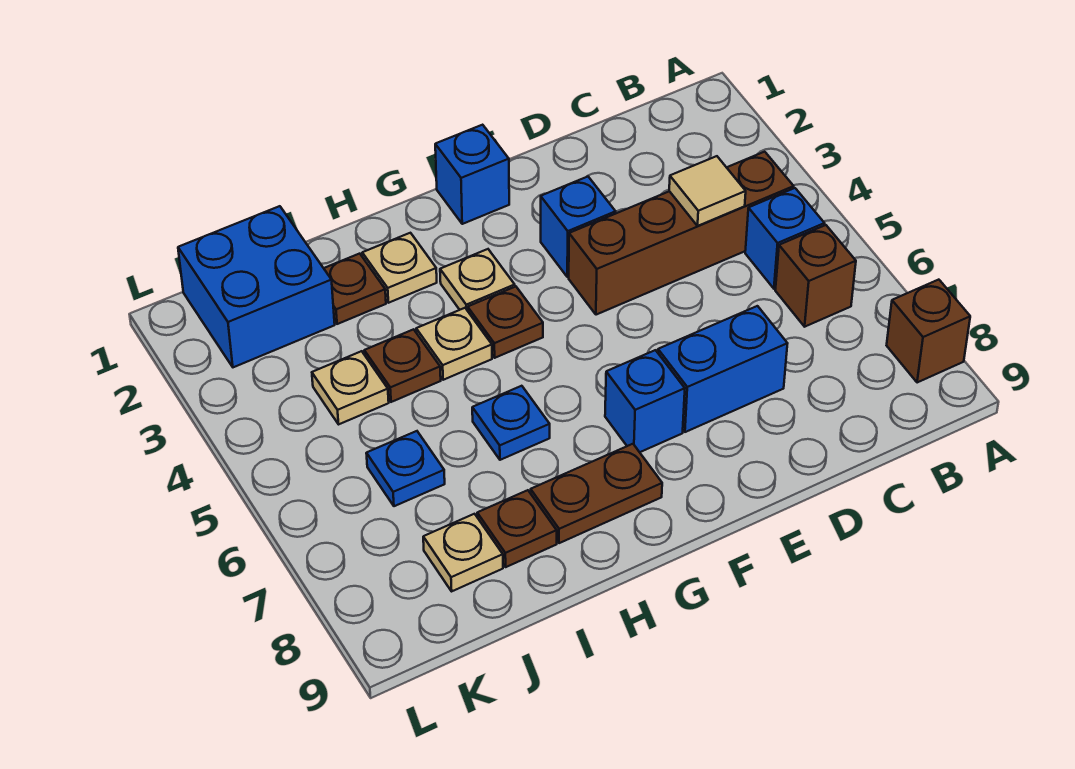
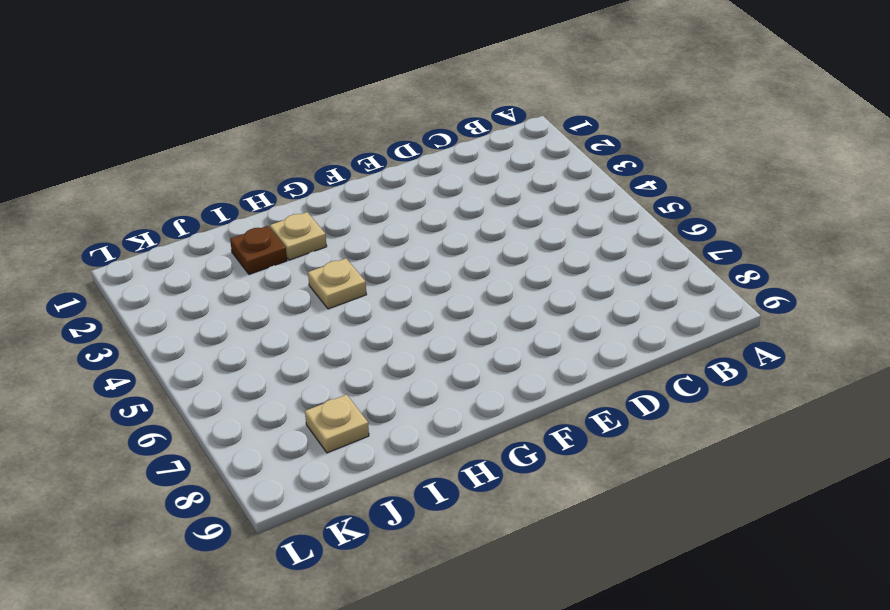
none -> brown brick A8 level 1
none -> brown brick B4:E4 level 1
none -> blue brick B5 level 1

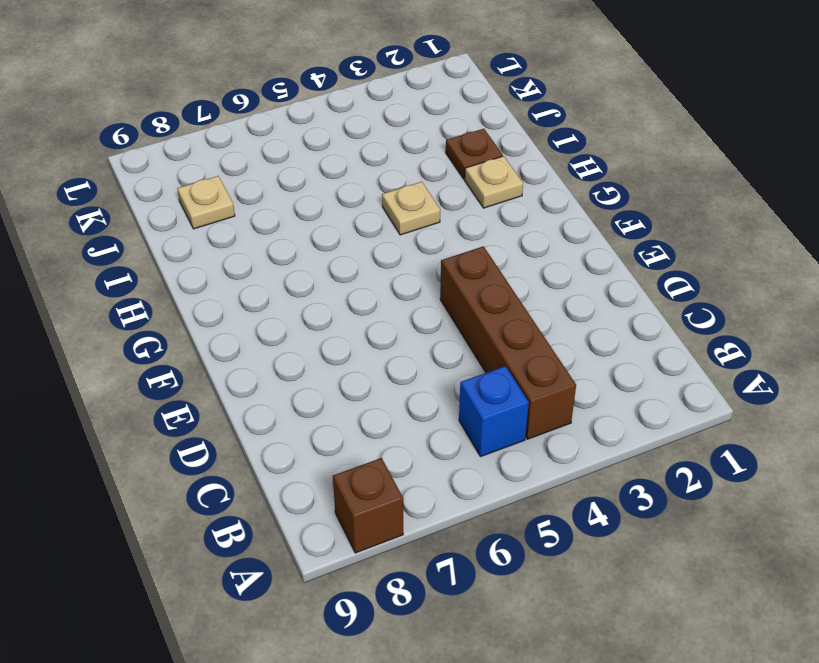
none -> brown brick B6 level 1
none -> blue brick D7:E7 level 1
none -> blue brick E3 level 1

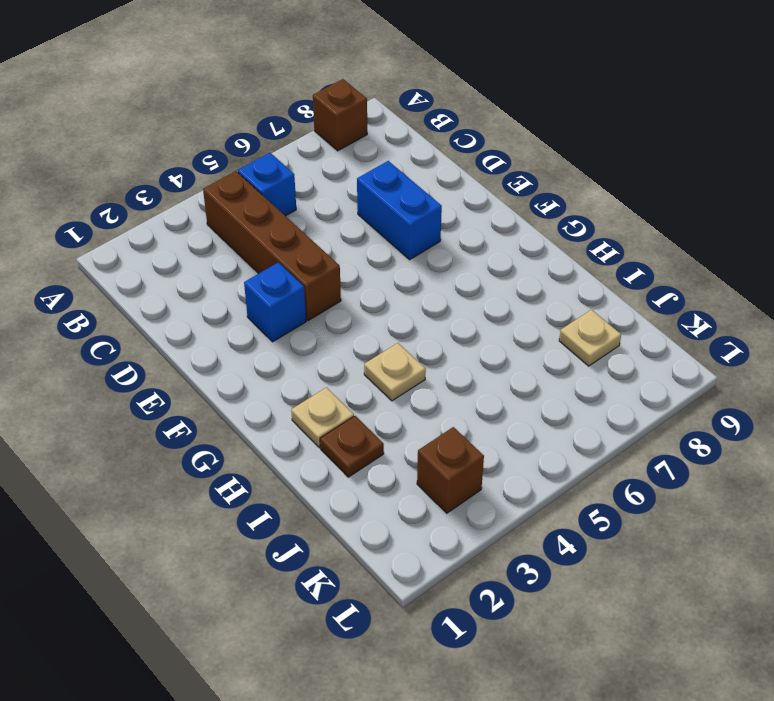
brown brick K3 level 1 -> brown brick B6 level 1
none -> blue brick F1 level 1
none -> blue brick F7 level 1
none -> tan plate G3 level 1

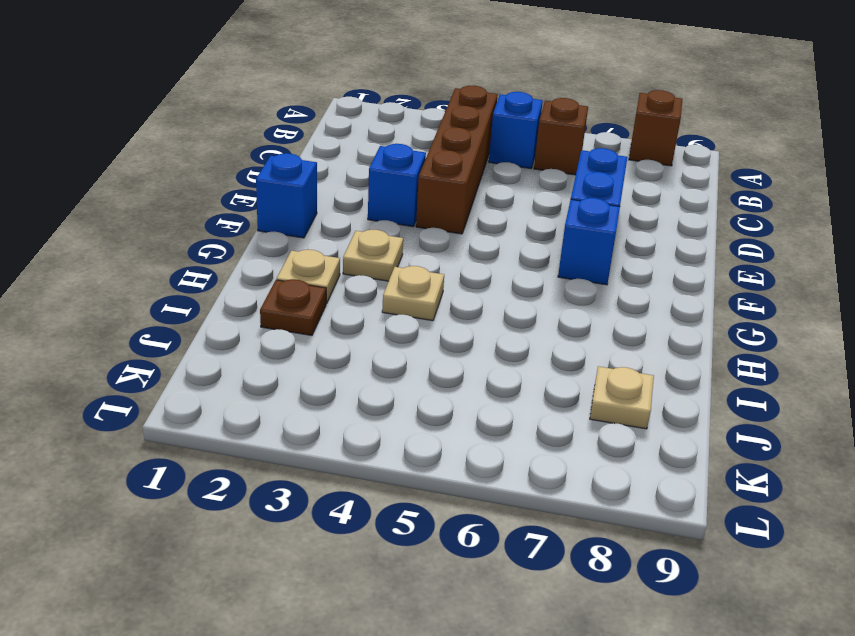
none -> brown plate G4 level 1
none -> brown plate G8:H8 level 1
none -> blue plate H6 level 1

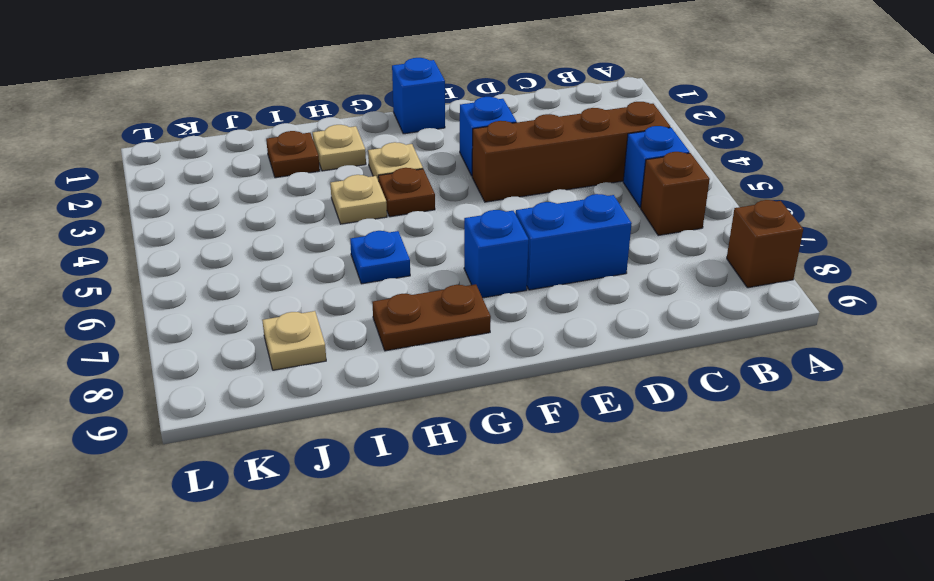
none -> brown plate I4 level 1
none -> brown plate I8 level 1
none -> blue brick J1:K2 level 1

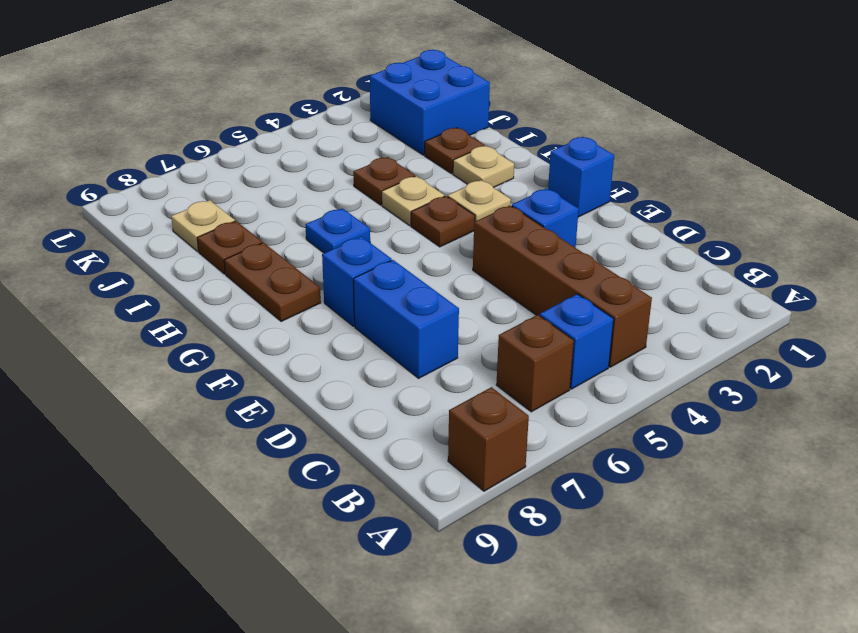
none -> tan plate J4 level 1
none -> blue plate J6 level 1
none -> tan tile C4 level 2

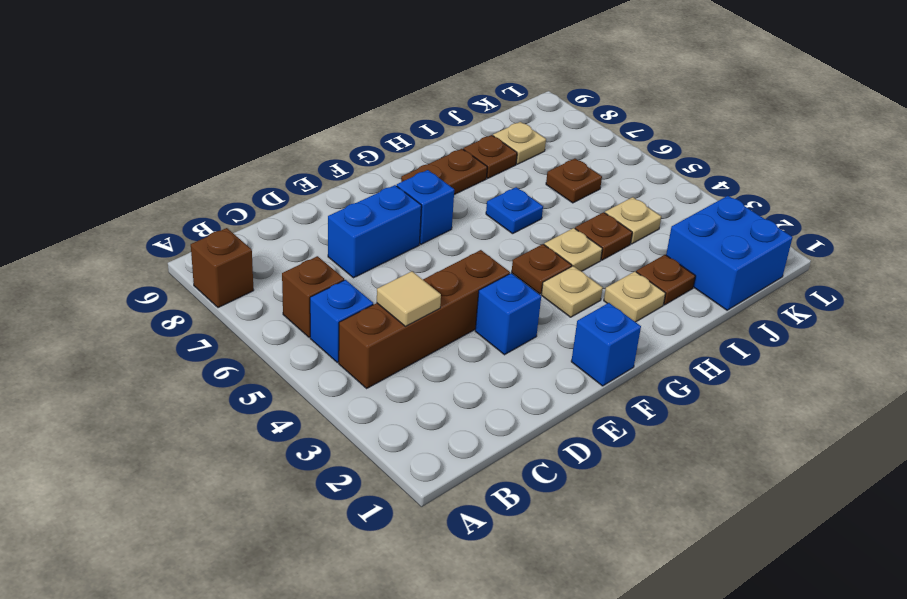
brown plate J6 level 1 -> blue plate J6 level 1

